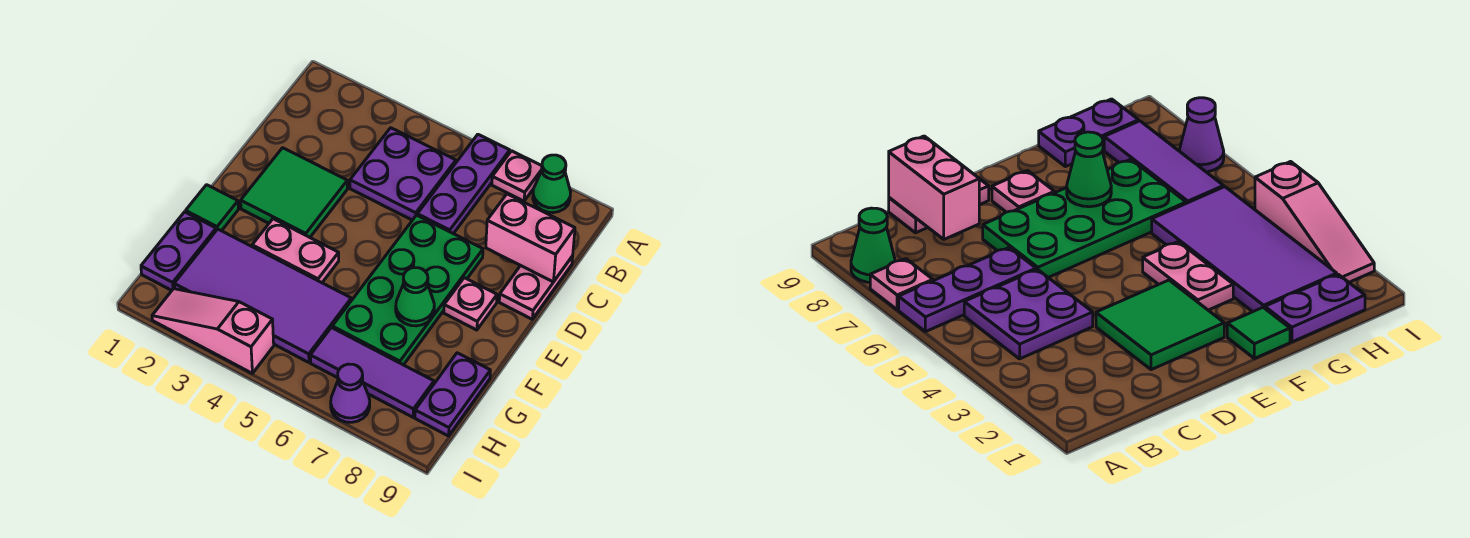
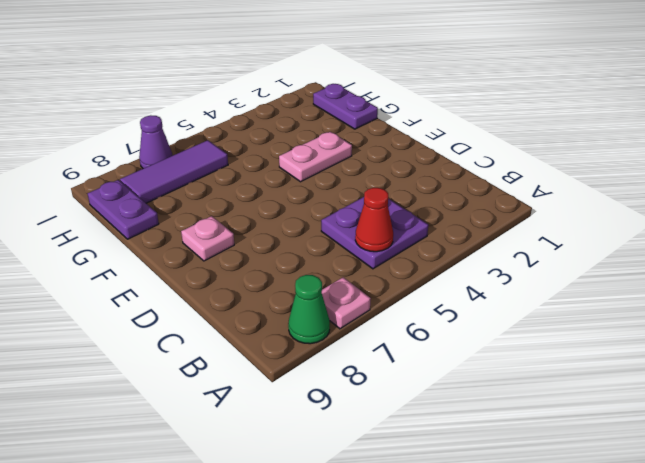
red cone B5 level 2 -> none
none -> purple plate A6:C6 level 1
none -> pink plate C9:D9 level 1
none -> green tile D2:E3 level 1

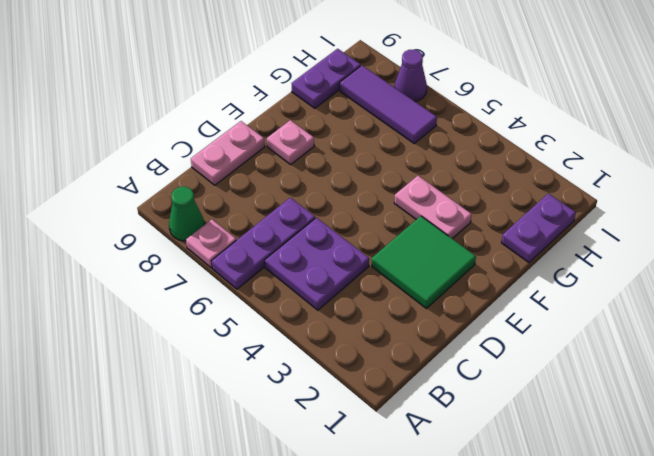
none -> green plate D6:G7 level 1
none -> green tile F1 level 1
none -> purple tile G2:H5 level 1

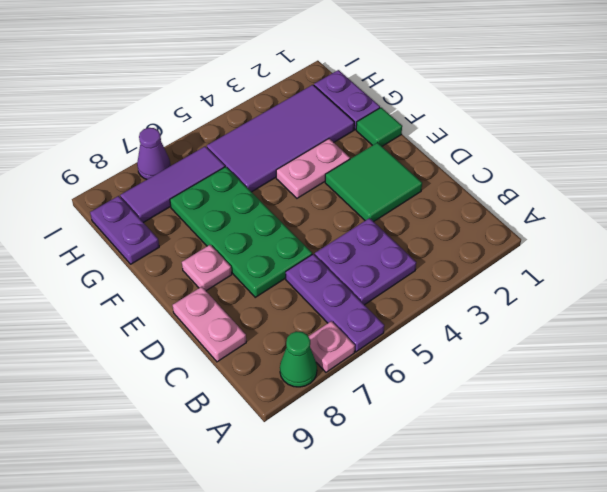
none -> pink slope I2:I4 level 1 top 4
none -> pink brick C8:C9 level 2
none -> green cone F7 level 2

